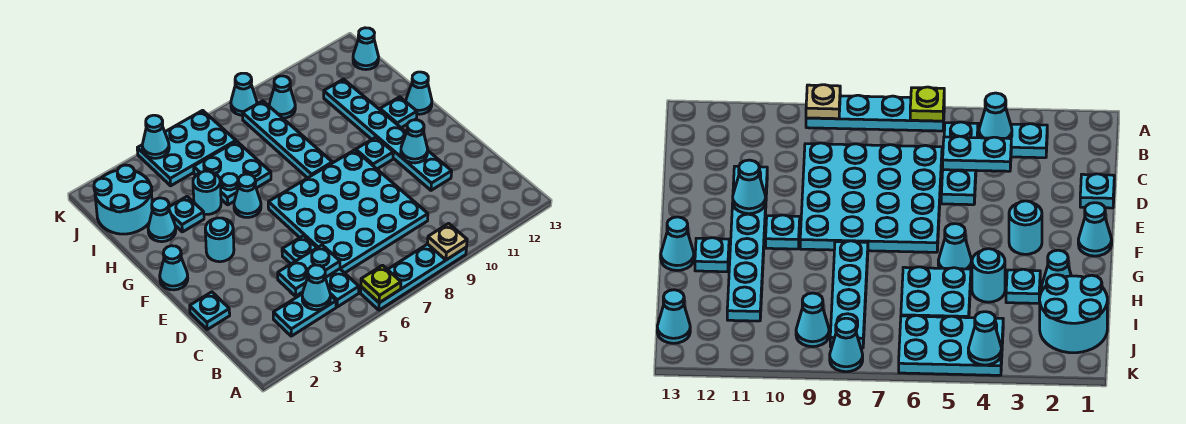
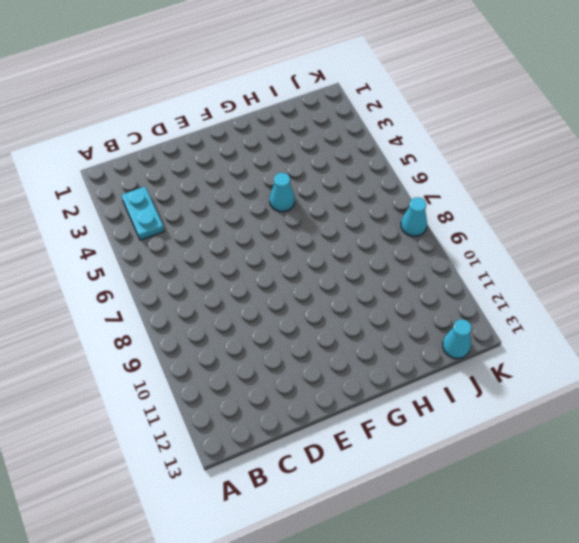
none -> cyan plate A6:A9 level 1
none -> cyan plate B5:D5 level 1
none -> cyan plate C6:F9 level 1

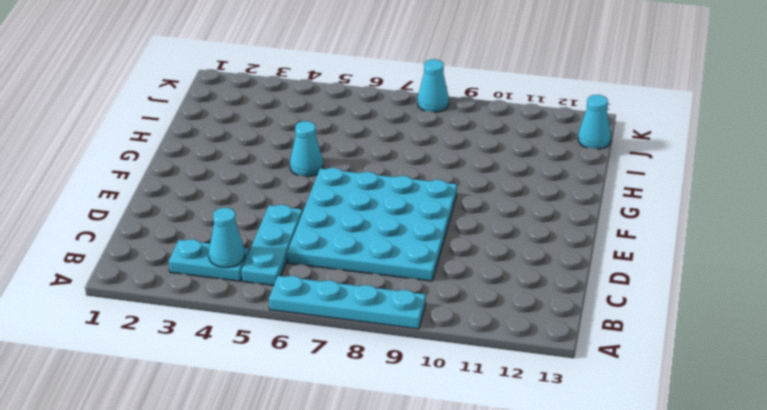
none -> cyan plate D1 level 1
none -> cyan plate D11:I11 level 1
none -> cyan cone F1 level 1

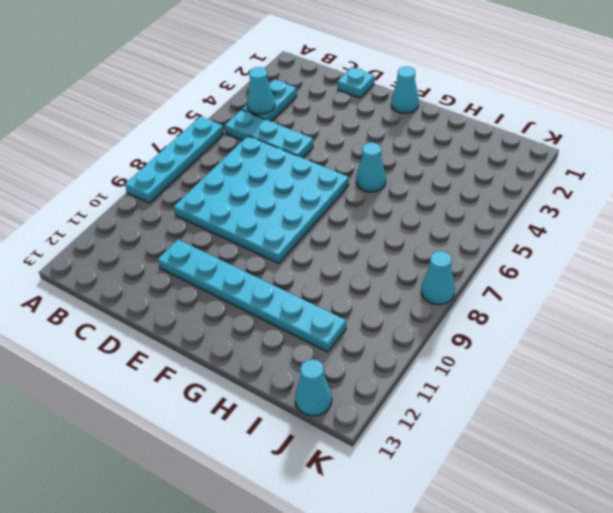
none -> cyan round brick F3 level 1
none -> cyan plate F10 level 1
none -> cyan plate G8:J8 level 1

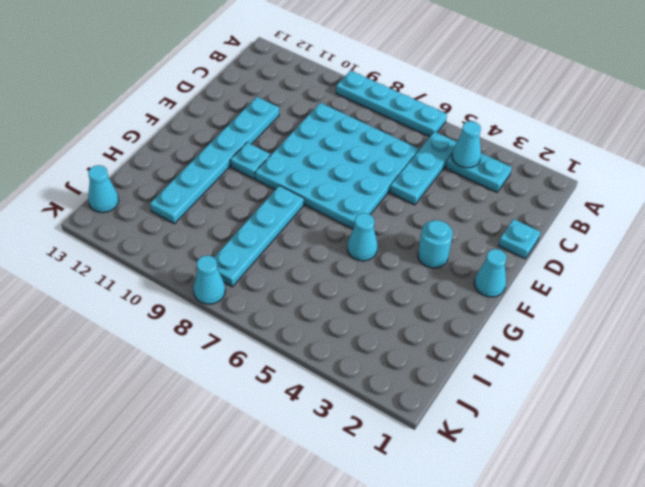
none -> cyan plate G12 level 1
none -> cyan cone G13 level 1
none -> cyan cone H2 level 1

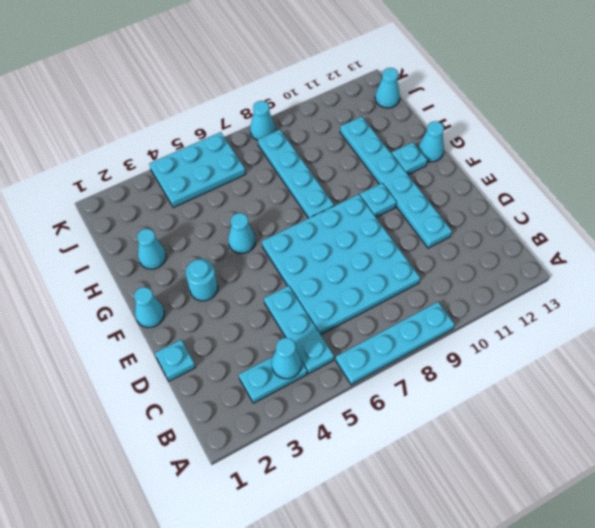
none -> cyan plate H3 level 1
none -> cyan round brick H4 level 1
none -> cyan plate H5:I6 level 1

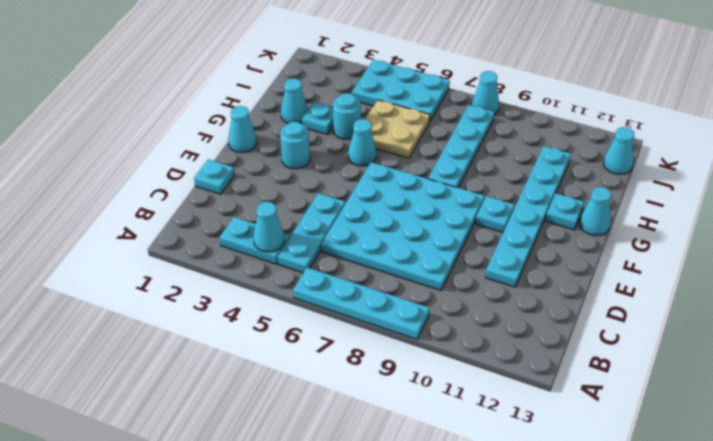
tan plate H5:I6 level 1 -> cyan plate H5:I6 level 1
none -> cyan round brick I1:J2 level 1
none -> cyan cone J9 level 1
none -> lime plate A6 level 2

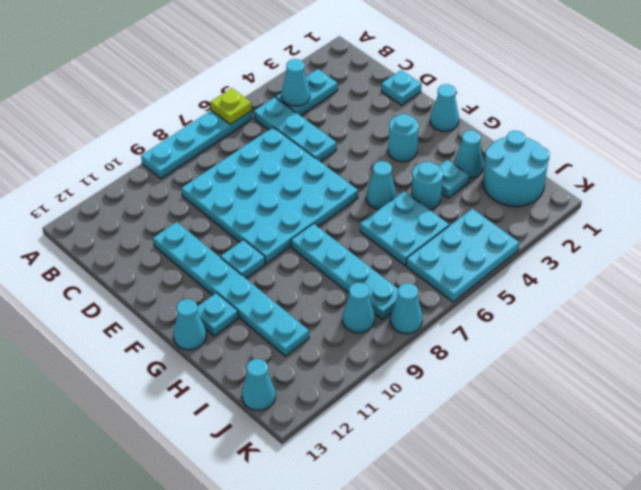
none -> tan plate A9 level 2
none -> cyan plate C4:C5 level 2
none -> cyan cone E11 level 2

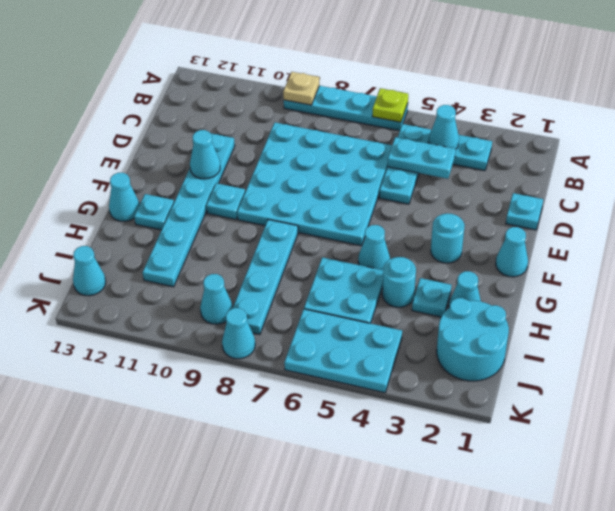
none -> cyan cone K4 level 2

